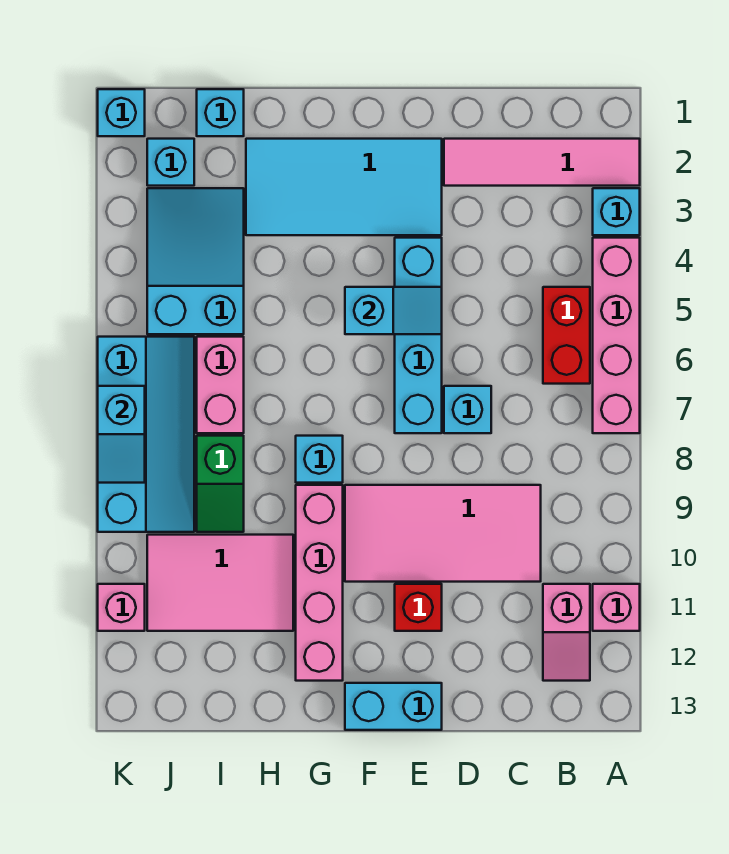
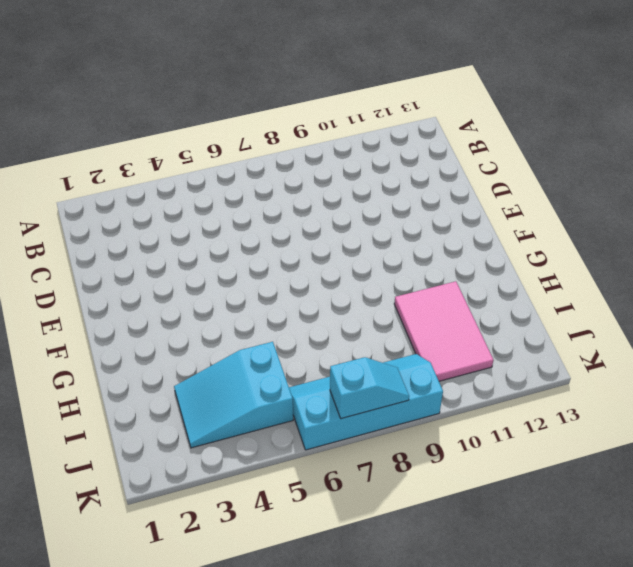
none -> pink tile A2:D2 level 1
none -> cyan brick A3 level 1
none -> pink brick A4:A7 level 1

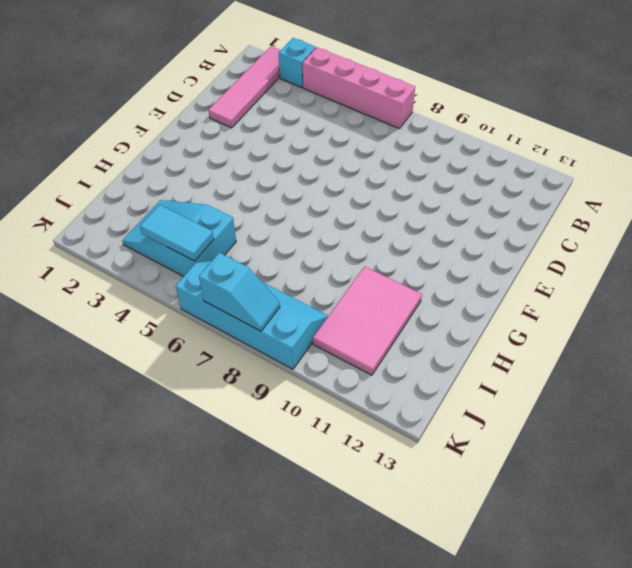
cyan tile J4:J5 level 2 -> none
none -> pink brick A11 level 1
none -> red brick B5:B6 level 1
none -> pink slope B11:B12 level 1 top 11

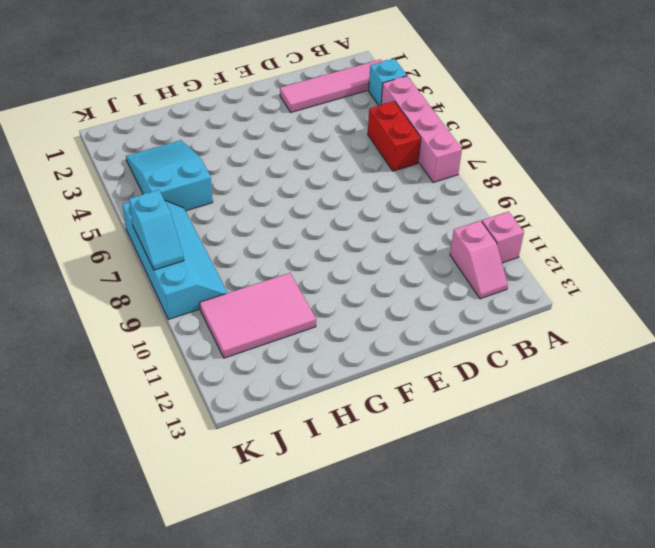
none -> pink tile C9:F10 level 1
none -> cyan brick D7 level 1
none -> cyan tile E2:H3 level 1

